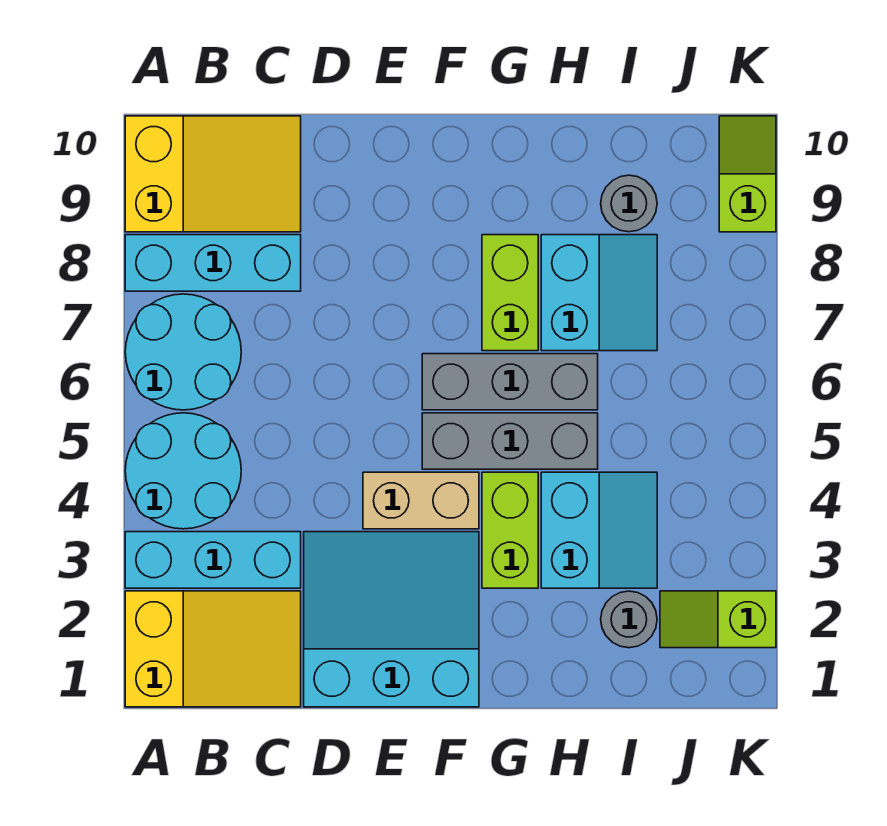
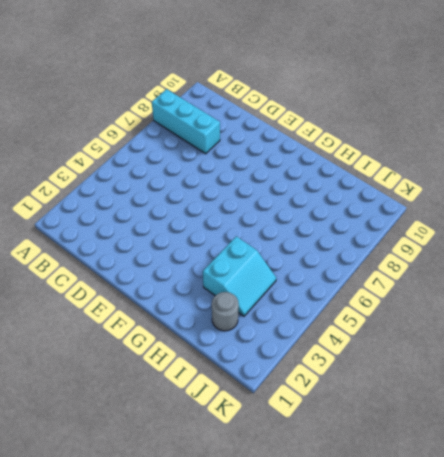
none -> yellow slope A1:C2 level 1 top A
none -> cyan brick A3:C3 level 1
none -> cyan round brick A4:B5 level 1

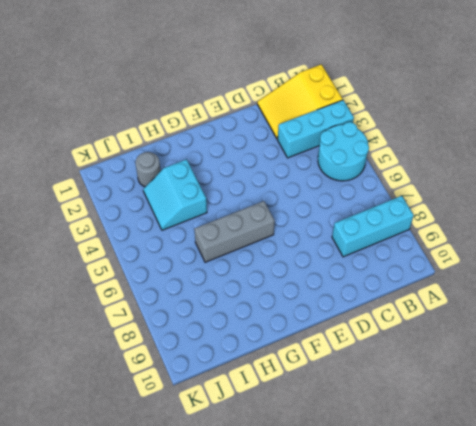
none -> cyan round brick A6:B7 level 1
none -> yellow slope A9:C10 level 1 top A
none -> cyan slope D1:F3 level 1 top 1

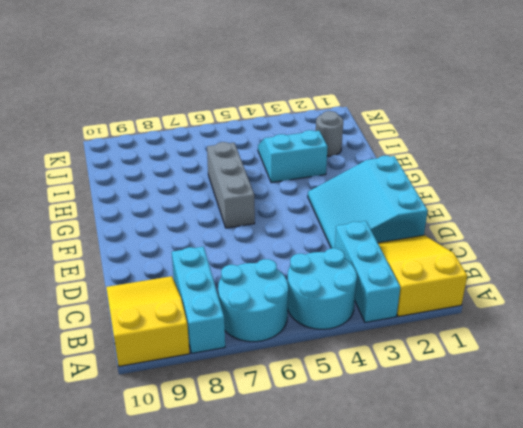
none -> tan brick E4:F4 level 1
none -> grey brick F5:H5 level 1
none -> lime brick G3:G4 level 1

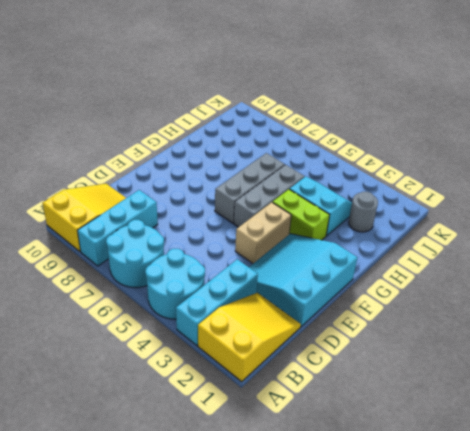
none -> lime brick G7:G8 level 1
none -> cyan slope H7:I8 level 1 top H
none -> grey round brick I9 level 1

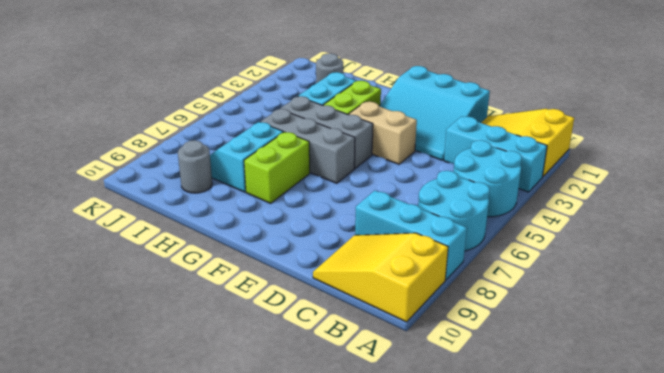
none -> lime slope J2:K2 level 1 top K
none -> lime slope K9:K10 level 1 top 9

